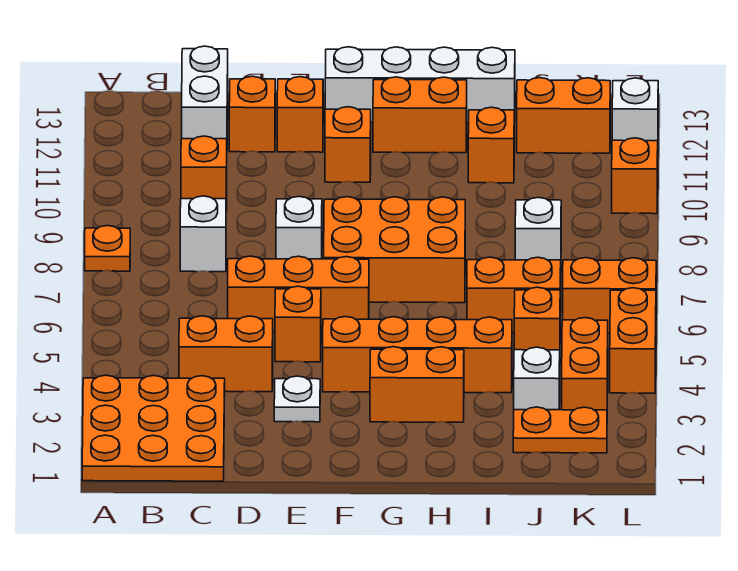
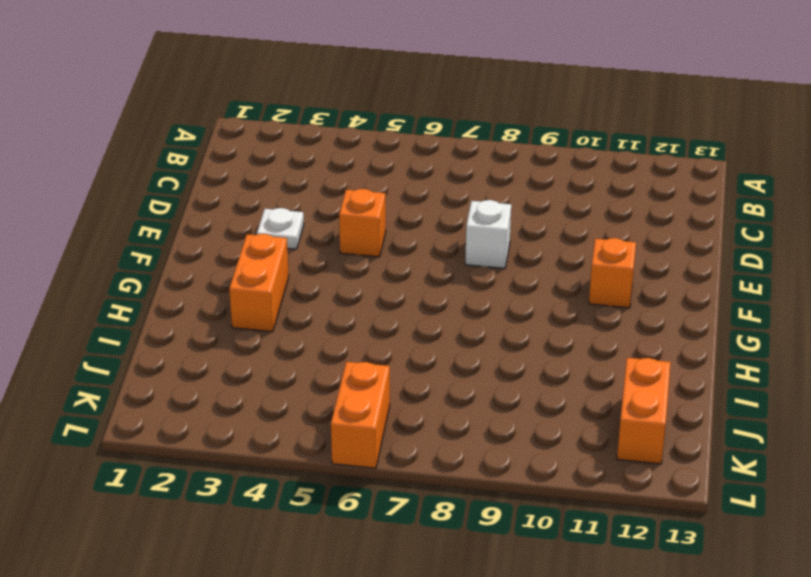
none -> orange plate A1:C3 level 1
none -> orange plate A8 level 1
none -> orange brick C4:D4 level 1
none -> white brick C8 level 1

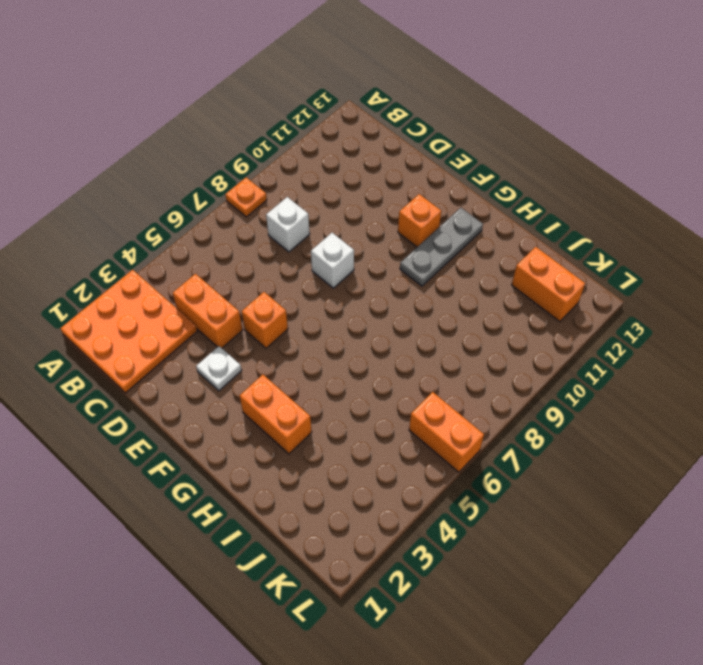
grey plate G10:G12 level 1 -> orange brick G12:H12 level 1
none -> orange brick C10 level 1
none -> white brick C12:C13 level 1
none -> orange brick D6:F6 level 1
none -> orange brick D12 level 1

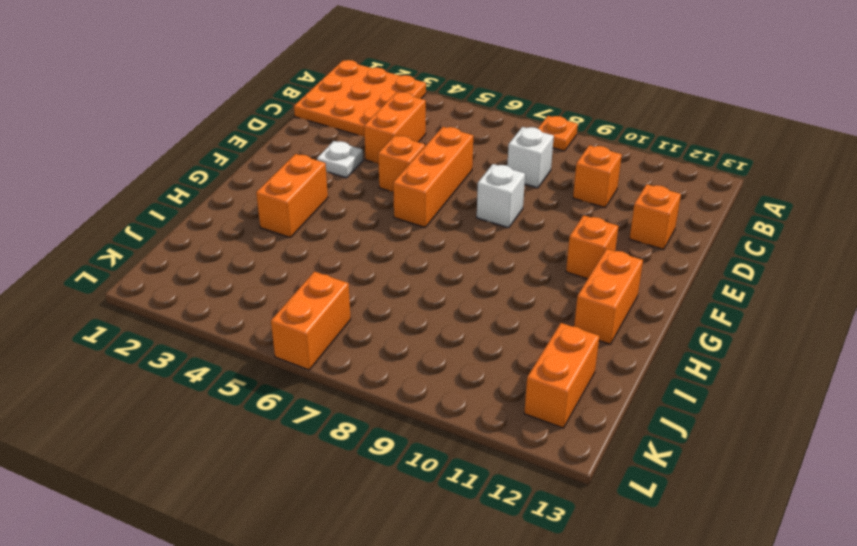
none -> white brick C12:C13 level 1
none -> orange brick E12 level 1
none -> orange brick F4:I4 level 1
none -> orange brick F7:H8 level 1

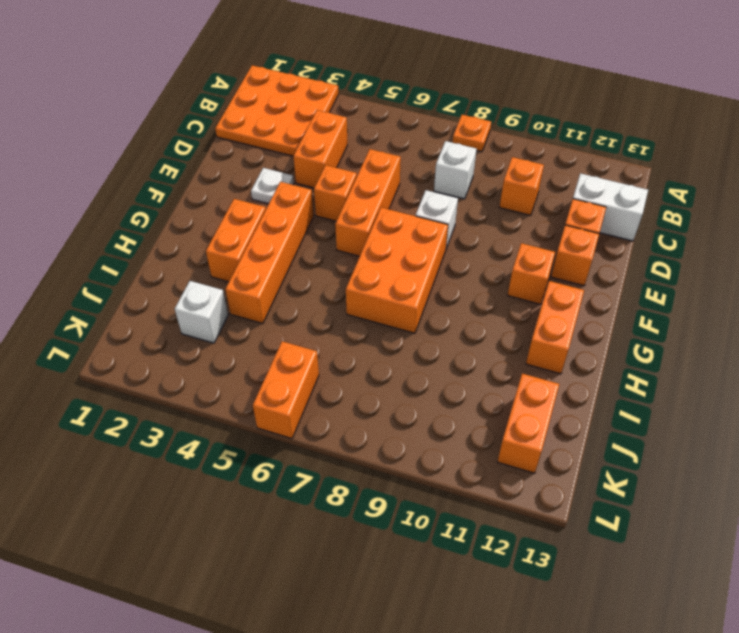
none -> white brick F13:I13 level 1
none -> orange brick I6:J6 level 1
none -> orange brick I11 level 1
none -> orange plate J2:K2 level 1

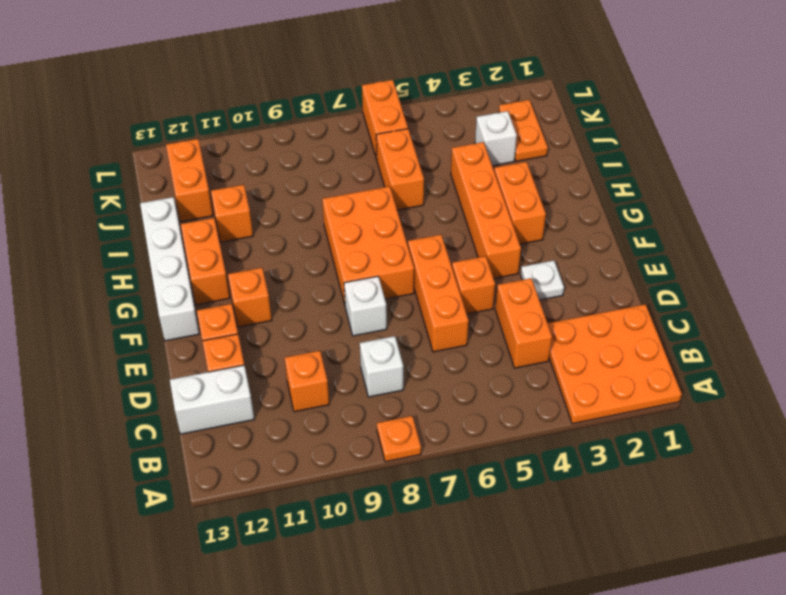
none -> orange brick J5 level 1
none -> white brick J8 level 1
none -> orange brick K3:K4 level 1
none -> orange brick L4:L5 level 1

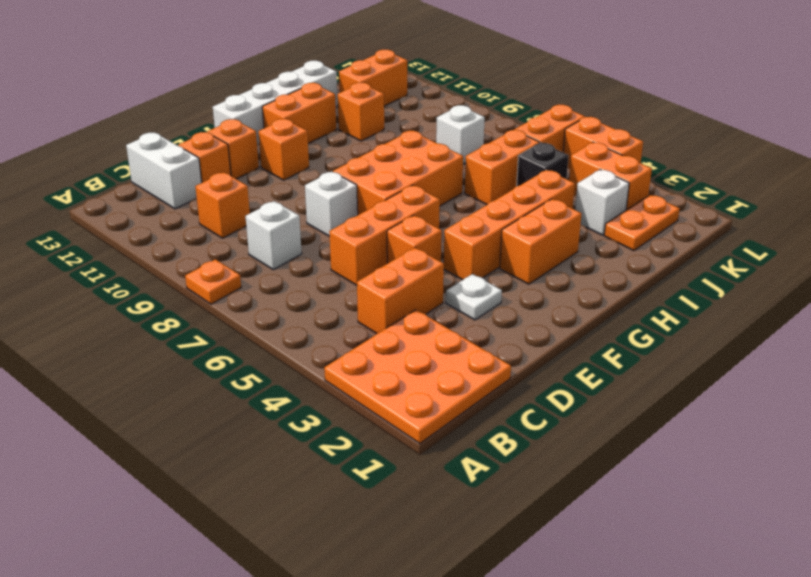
black brick J5 level 1 -> orange brick J5 level 1
none -> orange brick L10 level 1
none -> white brick L12 level 1

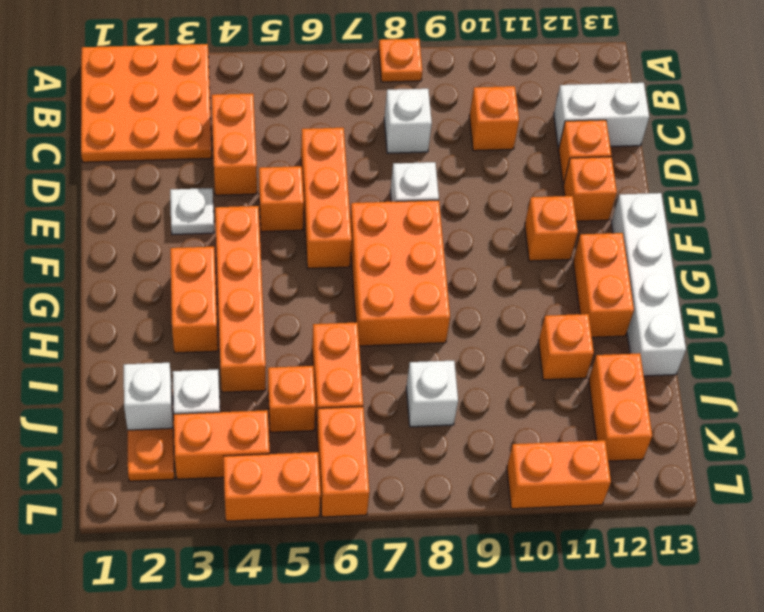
white brick J2 level 2 -> white brick L12 level 1
orange brick L10:L11 level 1 -> orange brick L10 level 1

